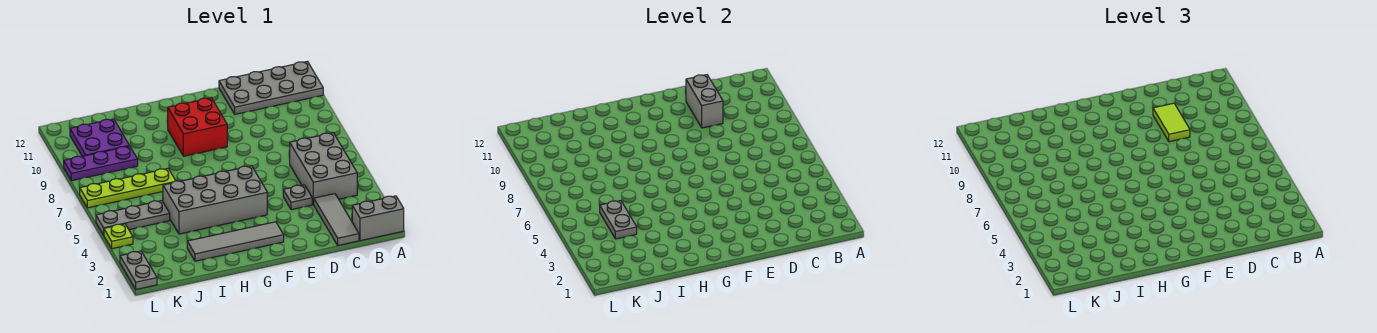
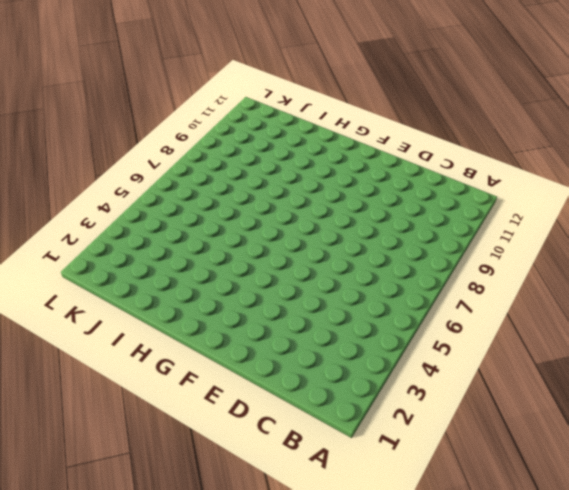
none -> grey brick A1:B1 level 1
none -> grey plate A11:D12 level 1
none -> grey brick B4:C6 level 1

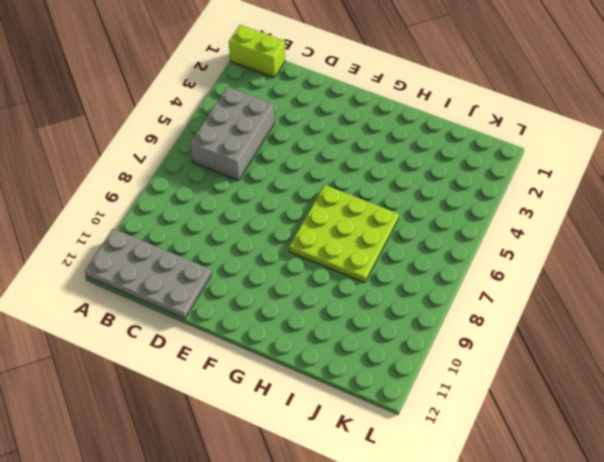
lime brick A1:B1 level 1 -> grey brick A1:B1 level 1
lime plate G6:I8 level 1 -> lime plate I7:L7 level 1
none -> grey tile C1:C3 level 1
none -> grey plate D4 level 1
none -> grey tile F2:I2 level 1

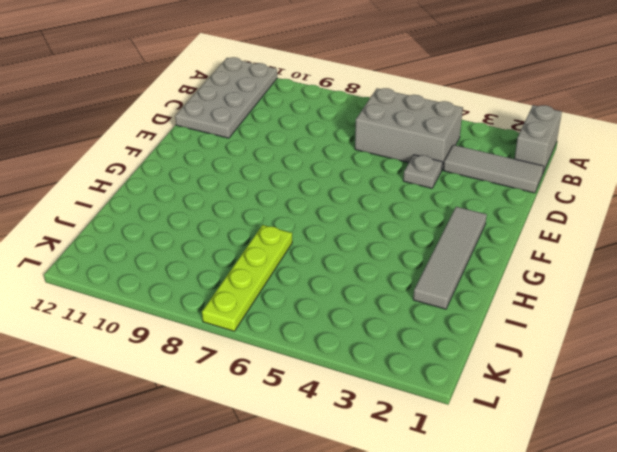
none -> grey brick F4:I5 level 1
none -> red brick F9:G10 level 1
none -> grey plate J5:L5 level 1

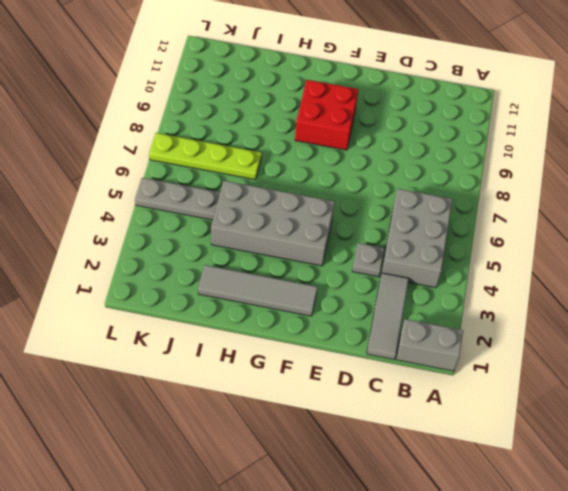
none -> grey plate A11:D12 level 1
none -> purple plate J9:L9 level 1
none -> purple plate J10:K11 level 1

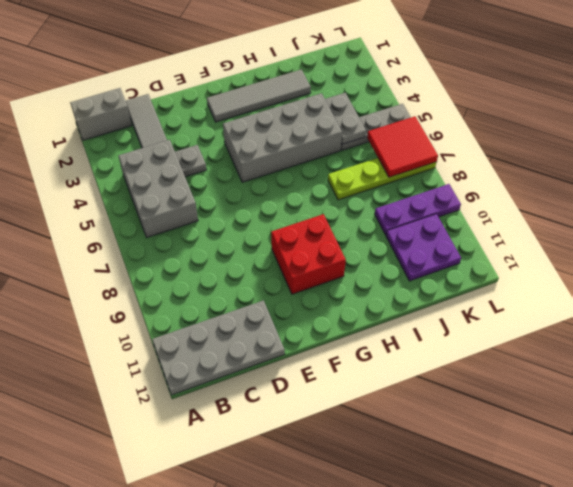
red tile K6:L7 level 2 -> none
none -> grey plate L1:L2 level 1
none -> lime plate L4 level 1
none -> grey brick D10:D11 level 2

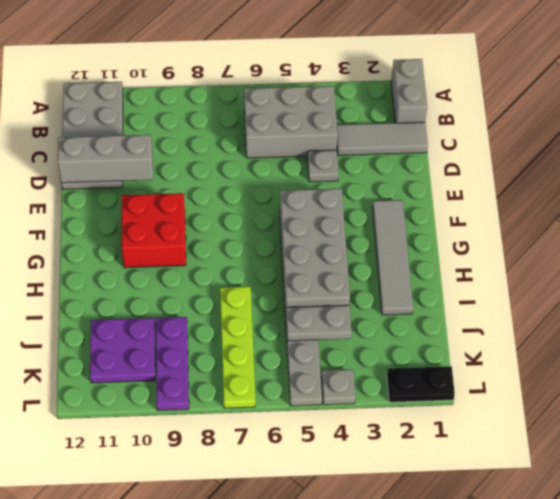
grey brick D10:D12 level 2 -> grey brick D10:D11 level 2
black plate L1:L2 level 1 -> grey plate L1:L2 level 1
grey plate L4 level 1 -> lime plate L4 level 1
none -> lime tile D9:D10 level 3

